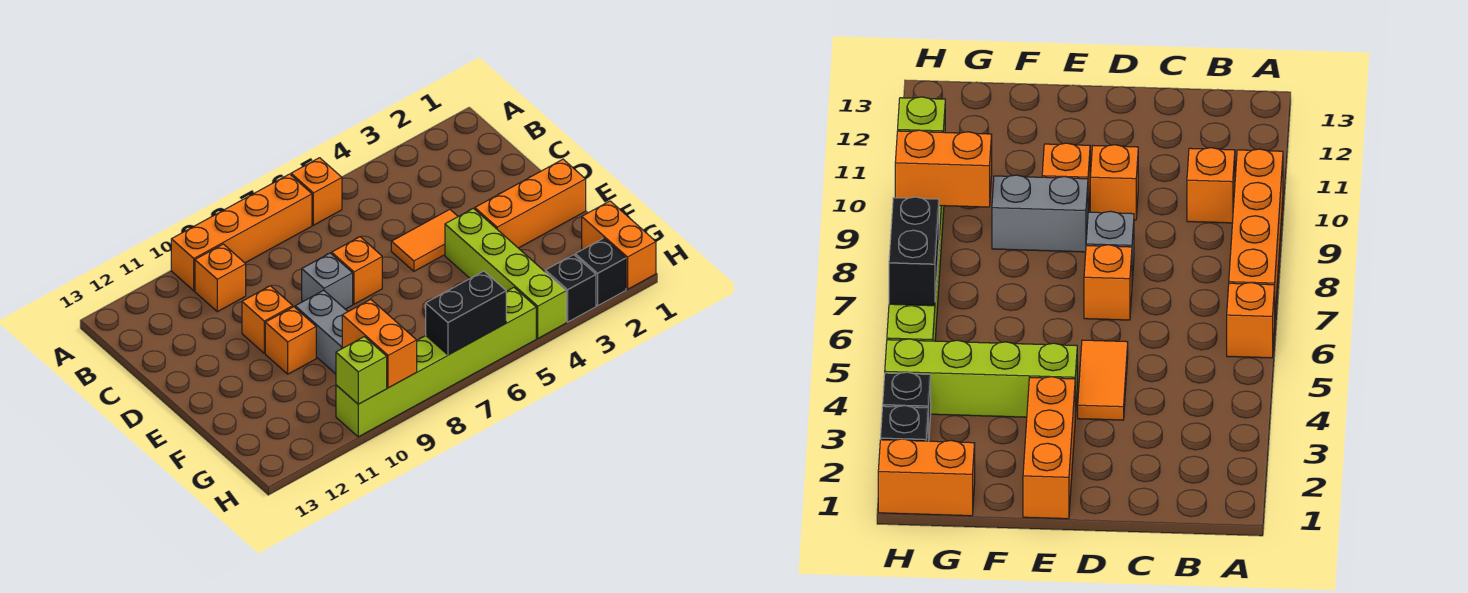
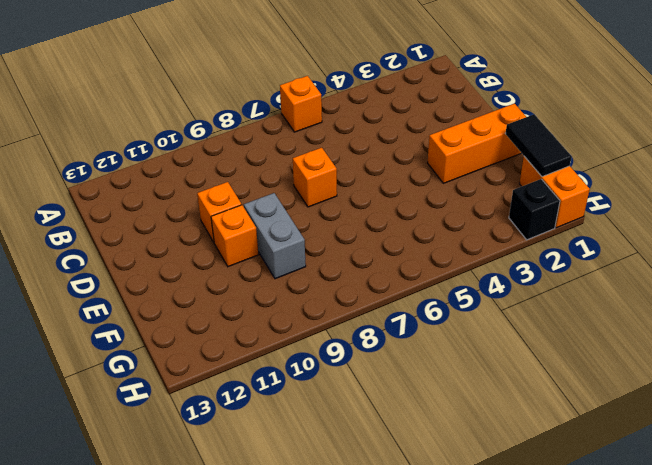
black tile F1:G1 level 2 -> none
none -> orange brick A7:A10 level 1
none -> orange brick B10 level 1
none -> orange tile D4:D5 level 1

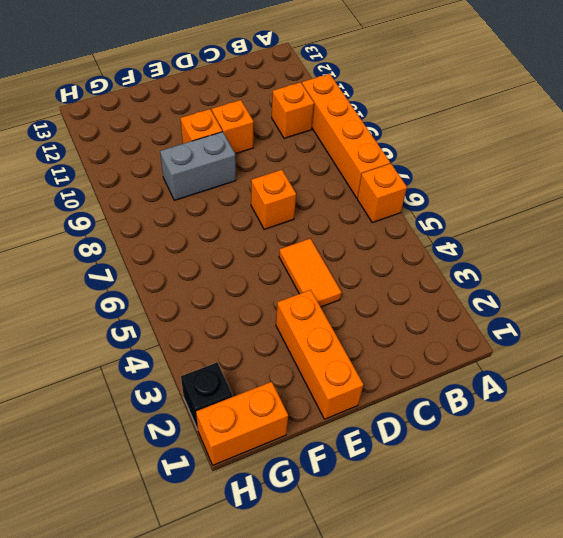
none -> grey brick D8 level 1
none -> lime brick E4:H4 level 1
none -> black brick H3 level 1

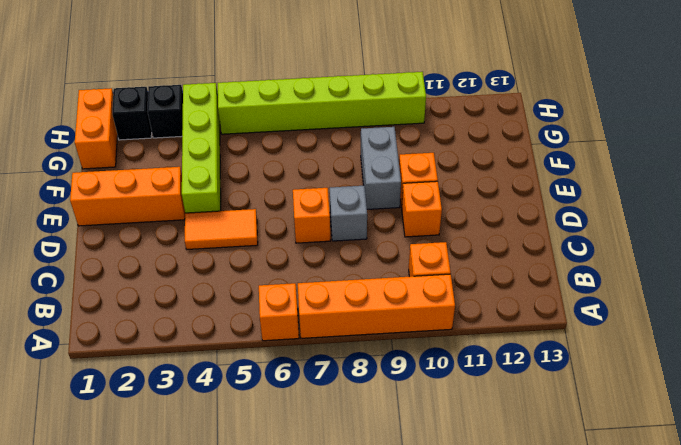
none -> orange brick G9:H9 level 2
none -> black brick H6:H7 level 2
none -> lime brick H10 level 2

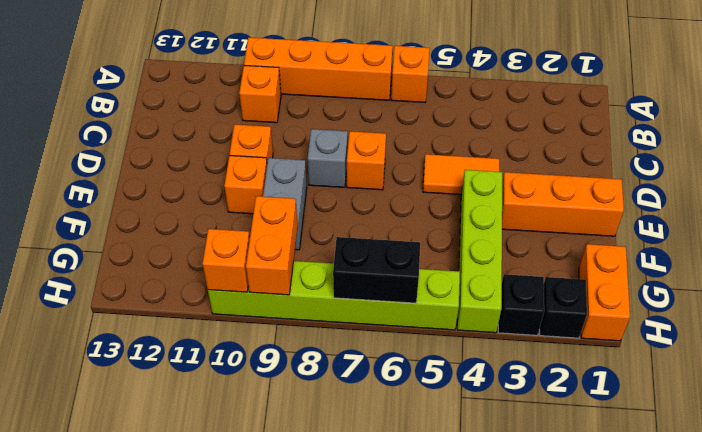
orange brick H10 level 2 -> lime brick H10 level 2

